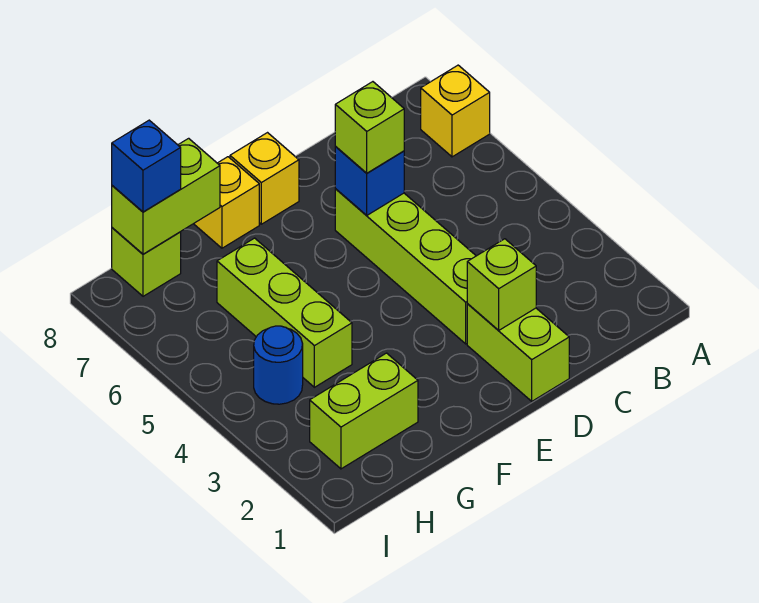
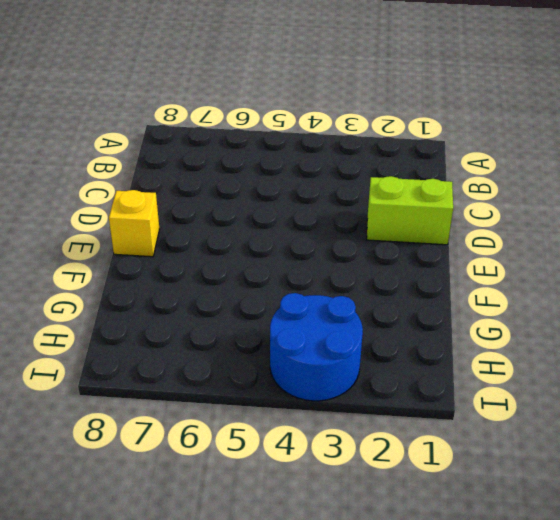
blue round brick H3:I4 level 1 -> blue round brick H4 level 1
none -> yellow brick A7 level 1
none -> lime brick D3:D6 level 1
none -> yellow brick F8 level 1

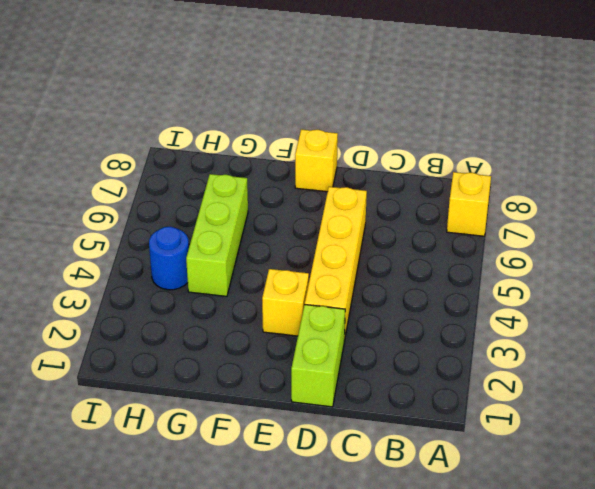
yellow brick D3:D6 level 1 -> lime brick D3:D6 level 1
yellow brick E3 level 1 -> yellow brick F8 level 1
none -> lime brick G2:H2 level 1
none -> lime brick H8 level 1
none -> lime brick D2 level 2

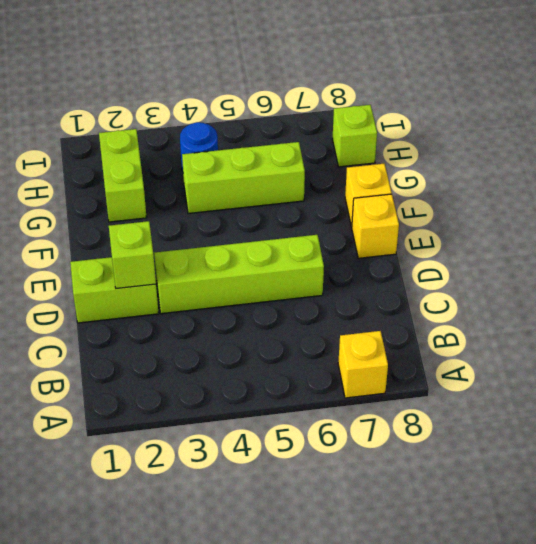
none -> blue brick D6 level 2
none -> lime brick G8:H8 level 2
none -> lime brick D6 level 3

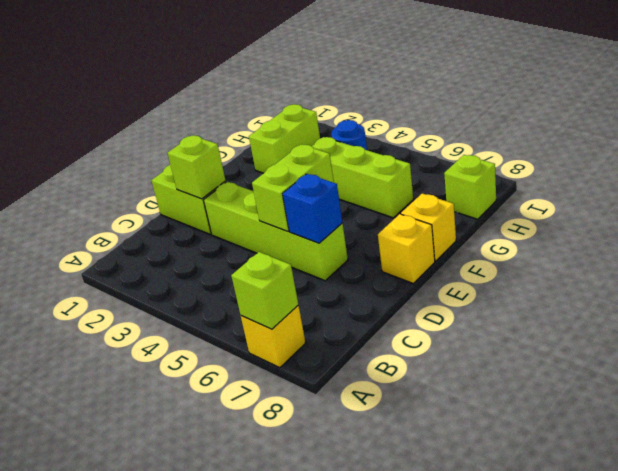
lime brick A7 level 2 -> lime brick D6 level 3
lime brick D5:E5 level 2 -> lime brick G8:H8 level 2
none -> blue brick H8 level 3

